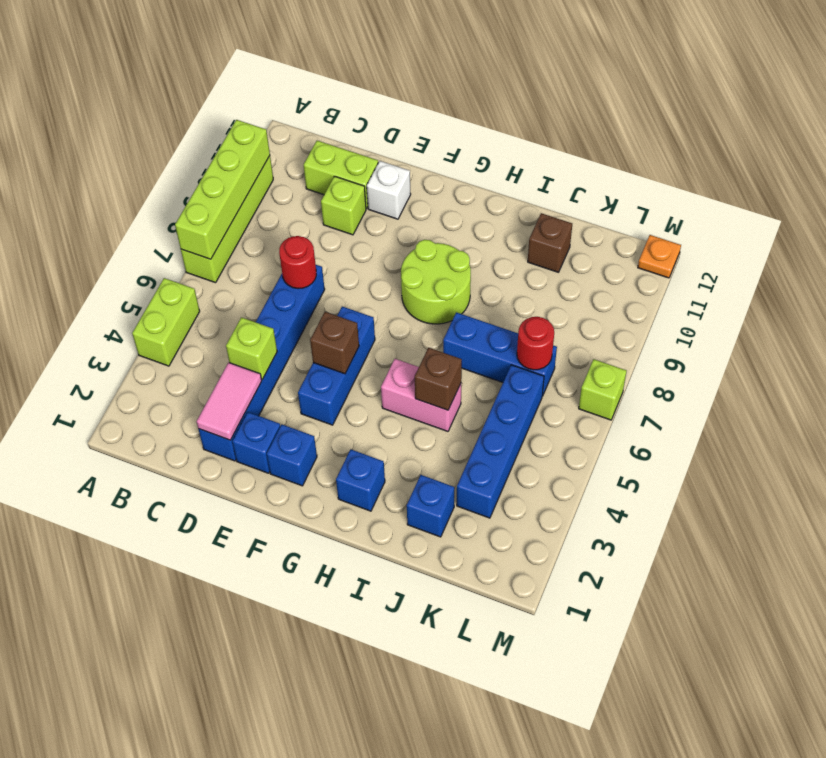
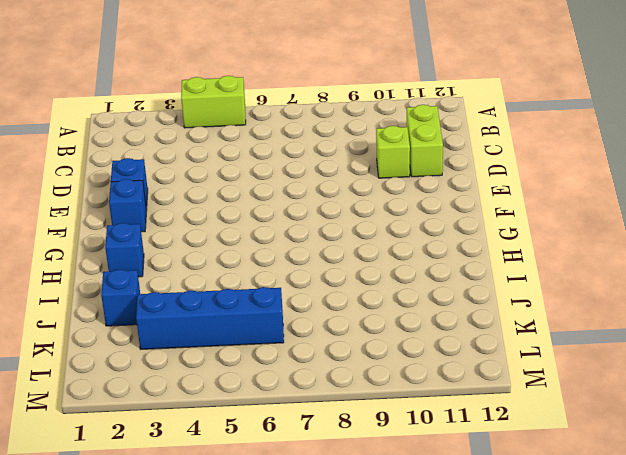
none -> lime brick A7:A10 level 1
none -> blue brick D2:D7 level 1
none -> white brick E11 level 1

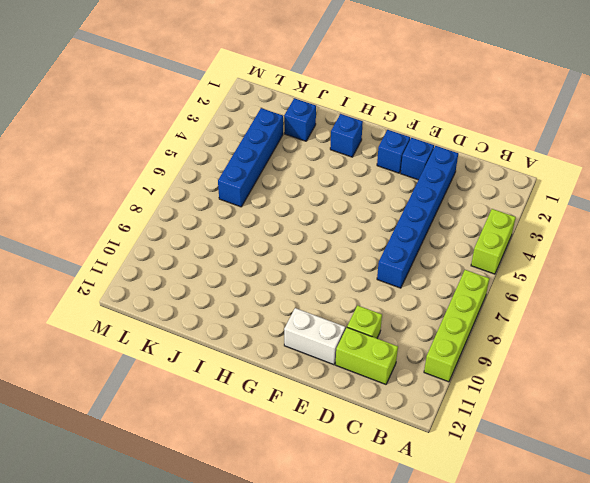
white brick E11:F11 level 1 -> white brick E11 level 1
none -> blue brick F4:F6 level 1
none -> lime round brick G8:H9 level 1
none -> pink brick H5:I5 level 1

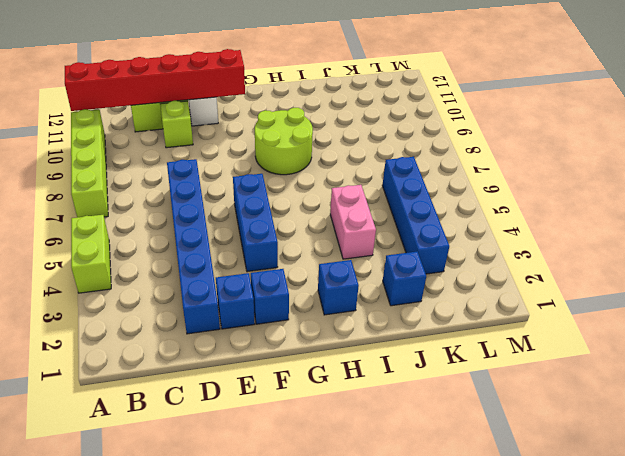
red brick A11:F11 level 2 -> none
pink brick I4:I5 level 1 -> pink brick H5:I5 level 1
none -> blue brick I7:K7 level 1
none -> brown brick J11 level 1
none -> lime brick M7 level 1

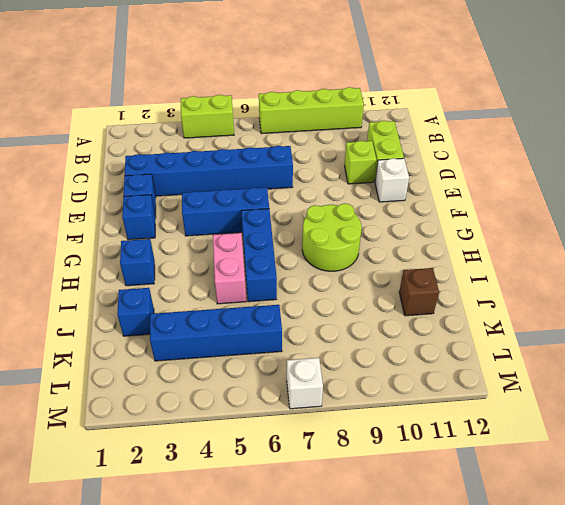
blue brick G6:I6 level 1 -> blue brick I7:K7 level 1
white brick M7 level 1 -> lime brick M7 level 1
none -> orange plate M12 level 1
none -> lime brick A7:A10 level 2
none -> pink tile D2:D3 level 2

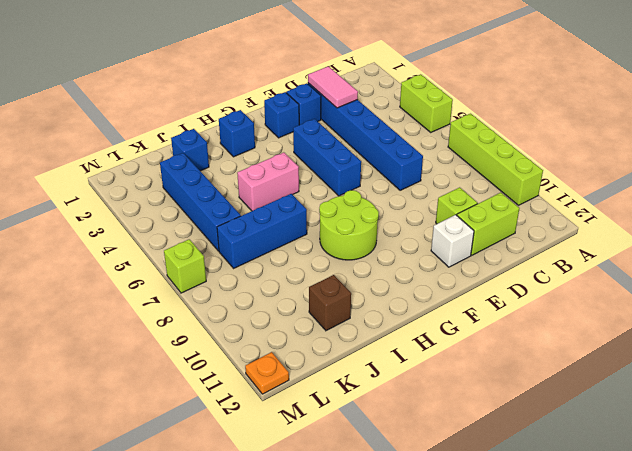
none -> lime brick A7:A10 level 2
none -> lime brick D4 level 2
none -> red round brick D7 level 2

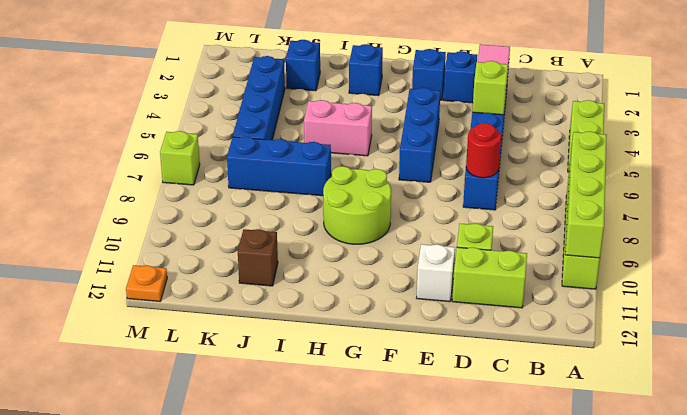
none -> brown brick F5 level 2
none -> brown brick I5 level 2
none -> red round brick K7 level 2

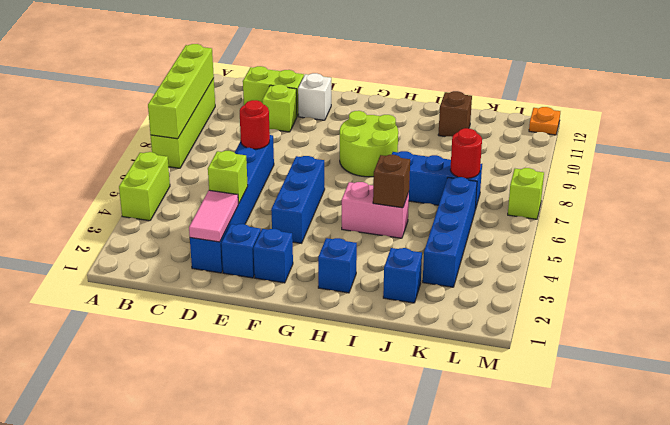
none -> brown brick F5 level 2

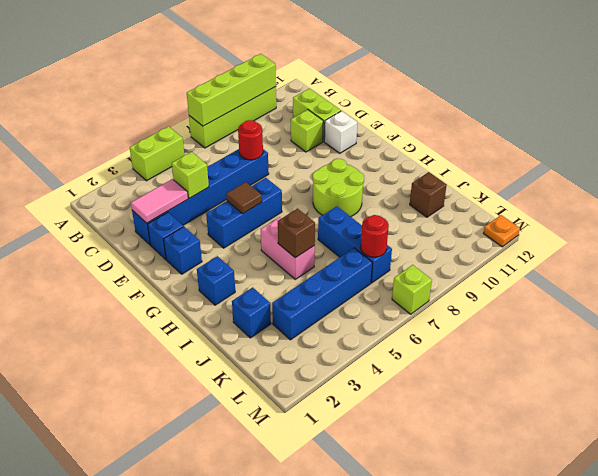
brown tile F5 level 2 -> brown brick F5 level 2

